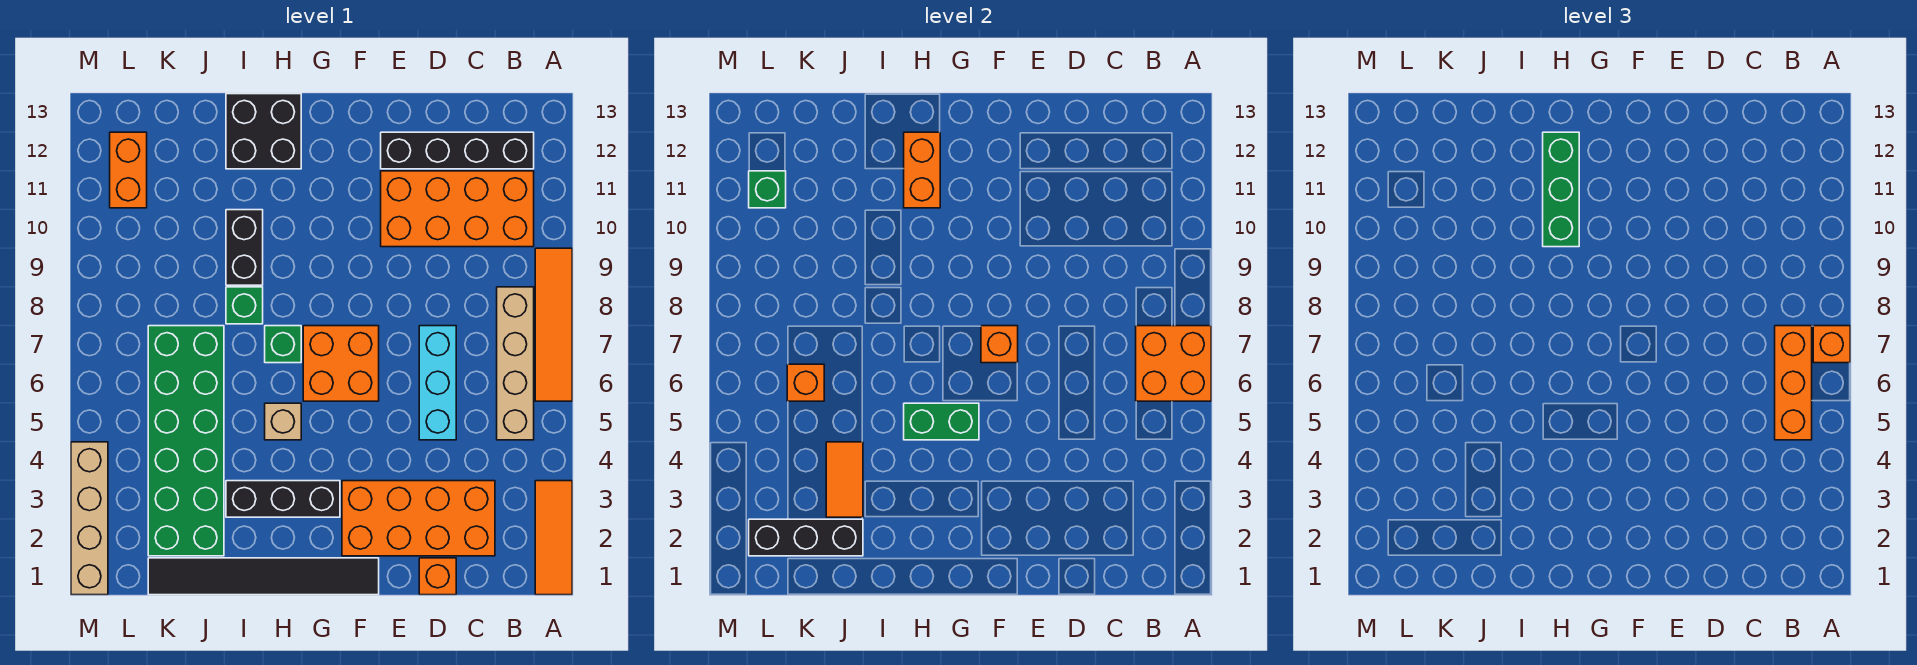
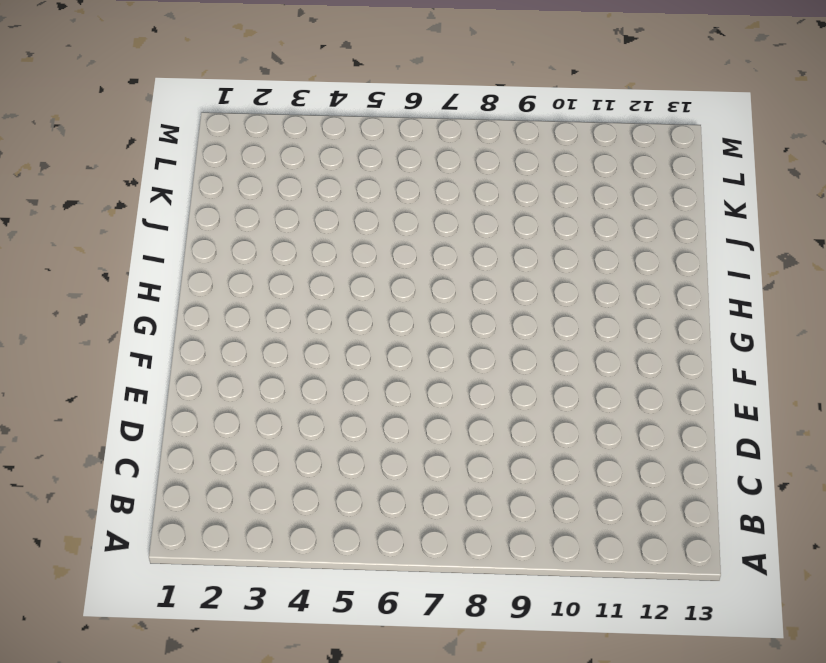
none -> orange tile A1:A3 level 1
none -> orange tile A6:A9 level 1
none -> tan brick B5:B8 level 1
none -> orange brick B10:E11 level 1

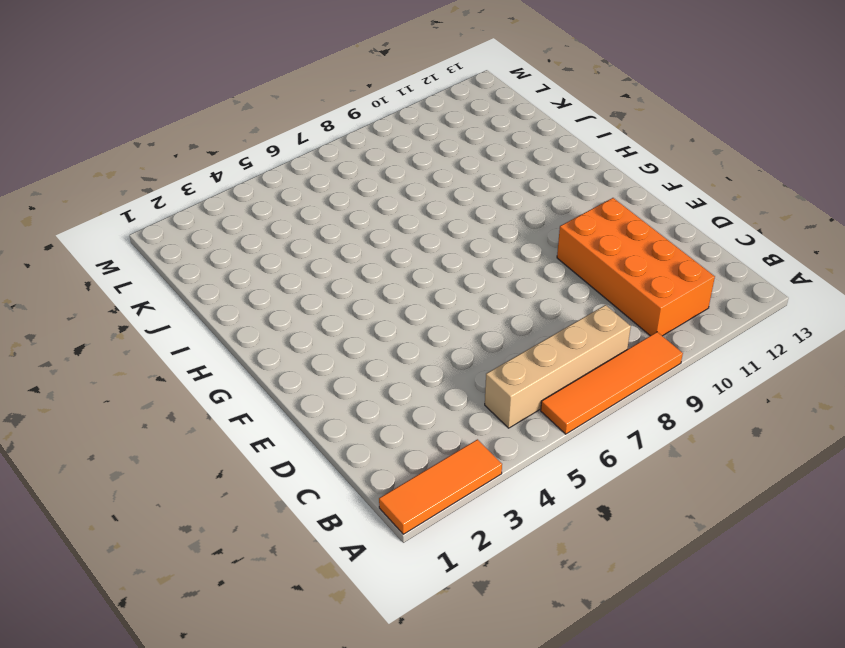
none -> black brick B12:E12 level 1
none -> orange brick C2:F3 level 1
none -> orange brick D1 level 1
none -> cyan brick D5:D7 level 1

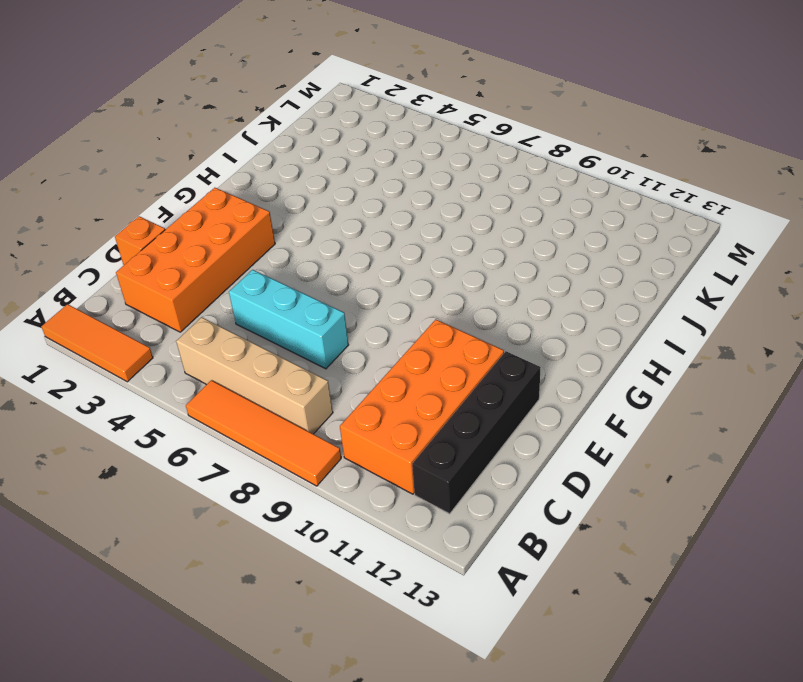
none -> black tile F1:K1 level 1
none -> orange brick F6:G7 level 1
none -> black brick G3:I3 level 1
none -> tan brick H5 level 1

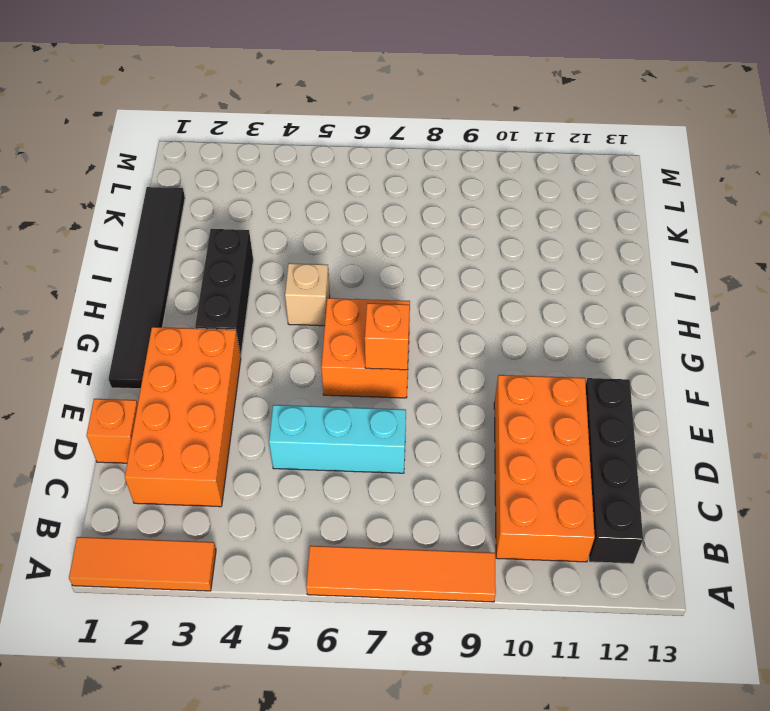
none -> tan brick B5:B8 level 1
none -> green brick H7 level 1
none -> black brick H12:I13 level 1
none -> green brick I8 level 1

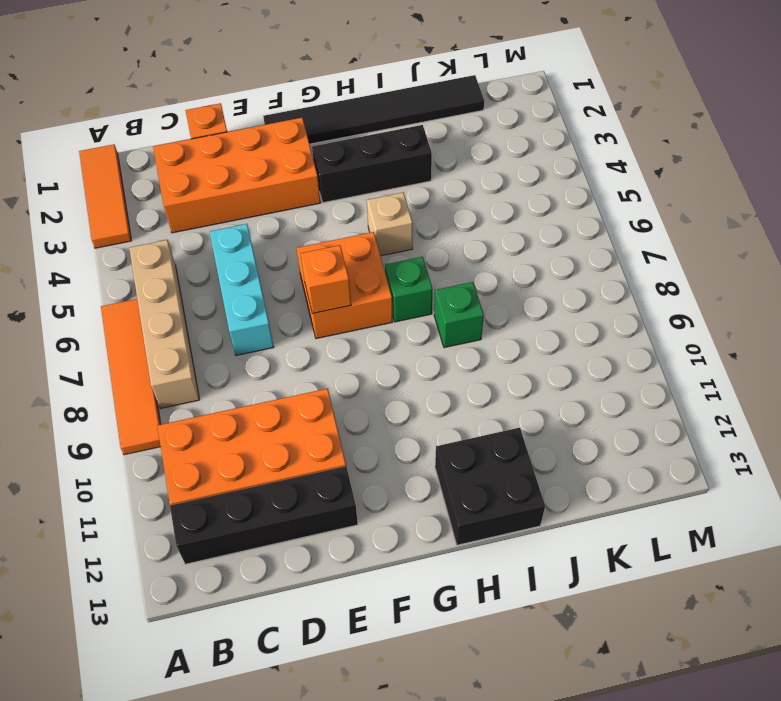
none -> black brick I9:I10 level 1
none -> green brick J2:K7 level 1
none -> orange brick L11:L12 level 1
none -> tan brick M1:M4 level 1

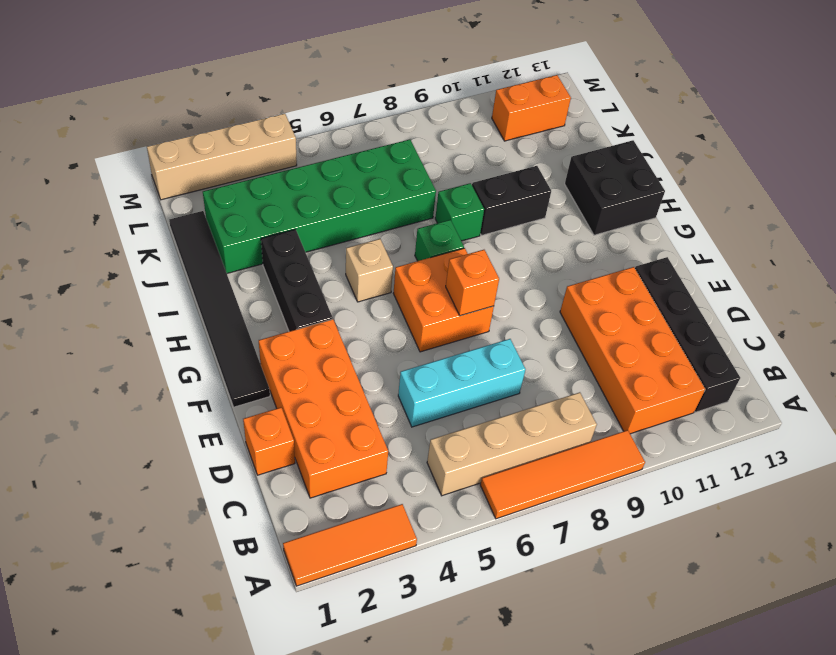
none -> orange brick A6:B7 level 2
none -> green brick G5:H5 level 2
none -> orange brick H11:H12 level 2
none -> black brick J2:L2 level 2

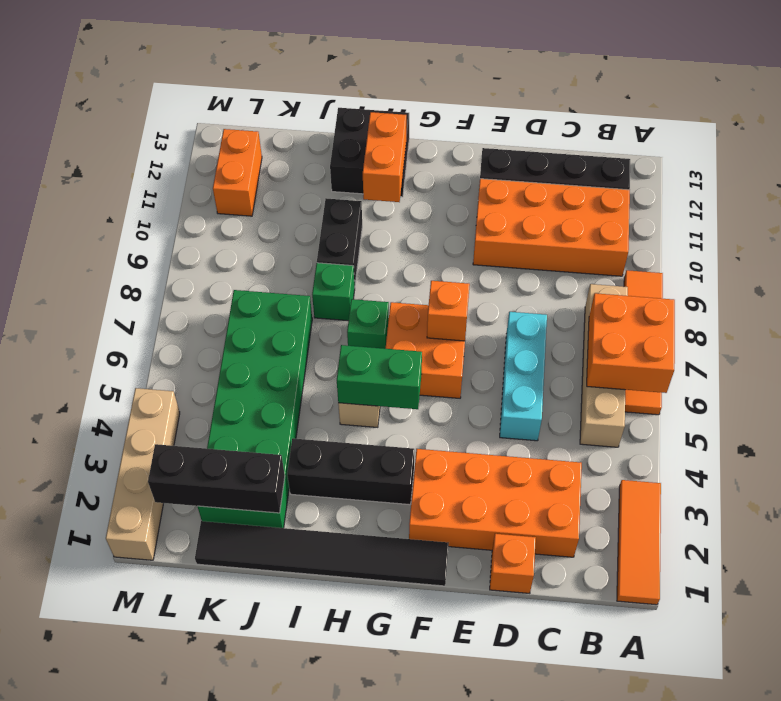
none -> orange tile J3:J4 level 2
none -> orange brick K6 level 2
none -> green brick L11 level 2
none -> orange brick A7 level 3

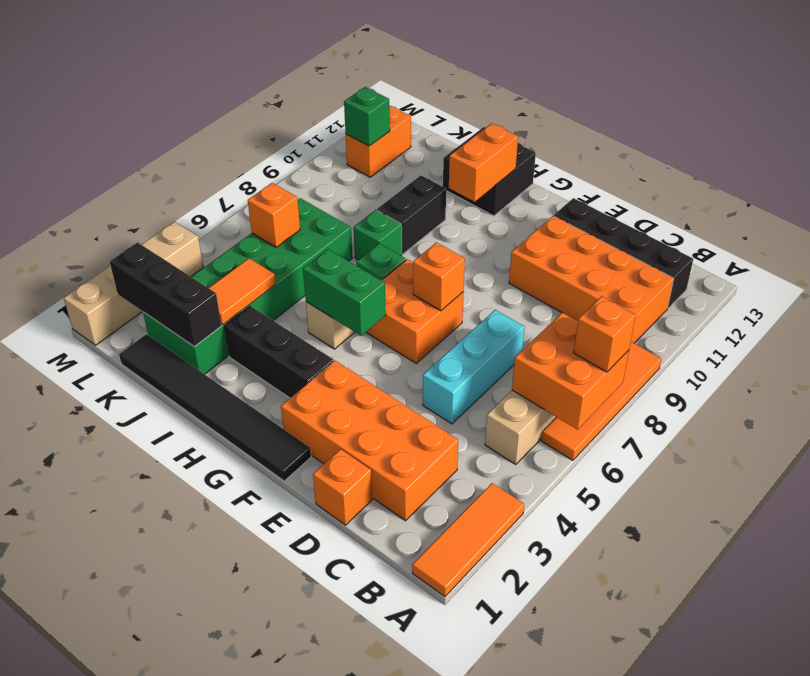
none -> orange brick B5:B7 level 3
none -> green brick H10:H12 level 3

